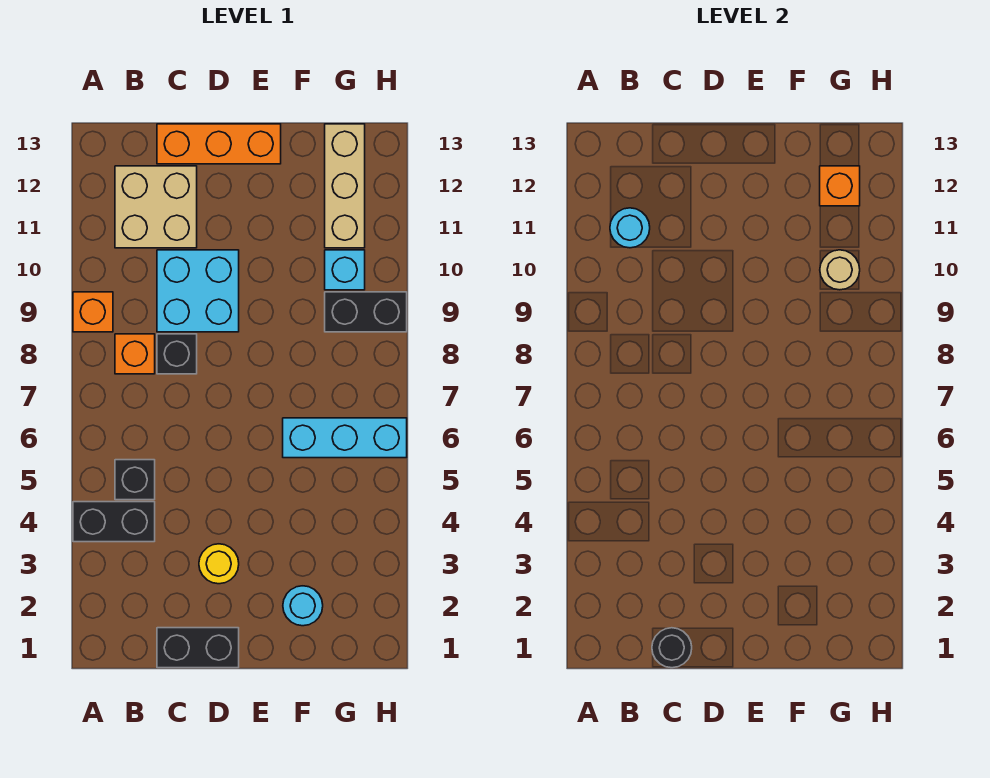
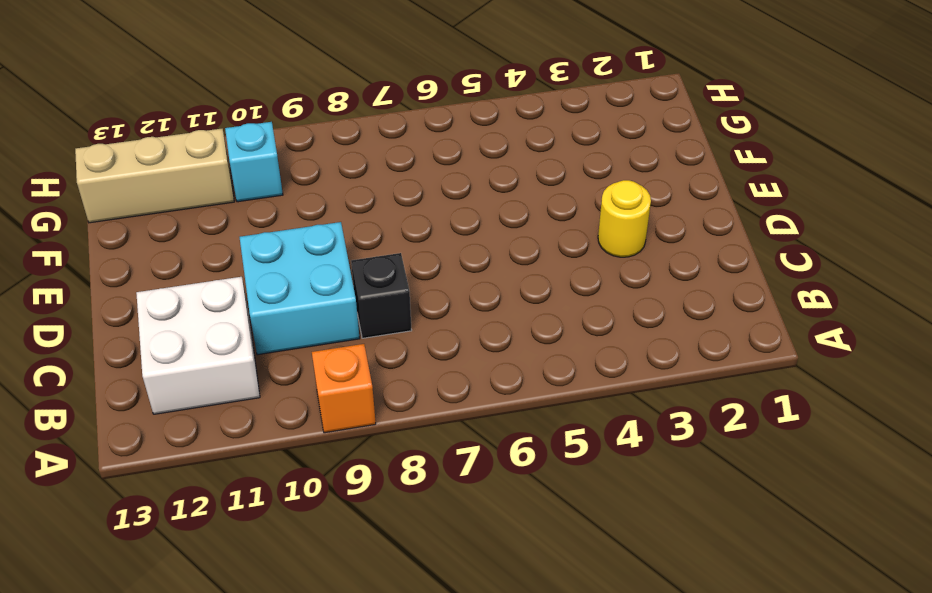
white brick B11:C12 level 1 -> tan brick B11:C12 level 1
none -> black brick A4:B4 level 1
none -> black brick B5 level 1
none -> orange brick B8 level 1

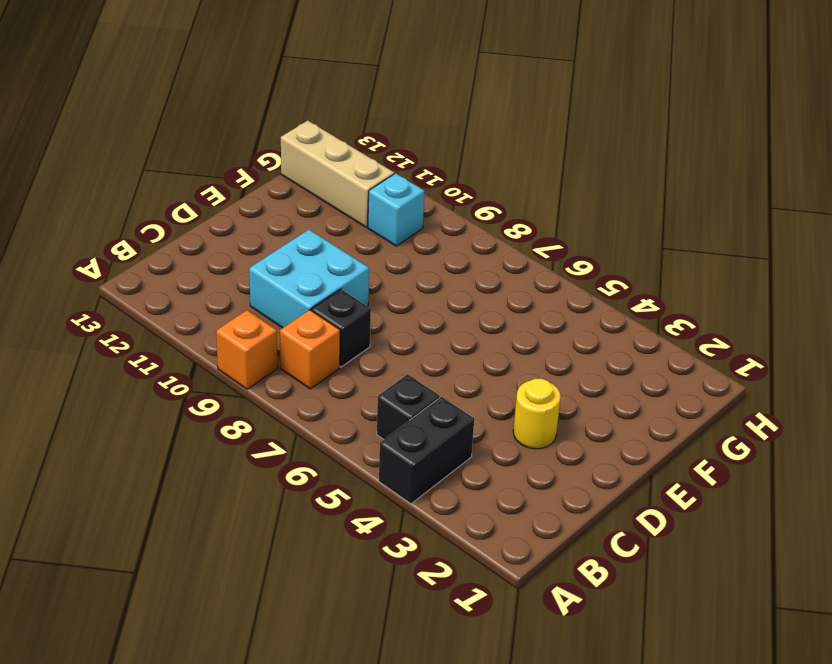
none -> tan brick B11:C12 level 1
none -> black brick C1:D1 level 1
none -> orange brick C13:E13 level 1

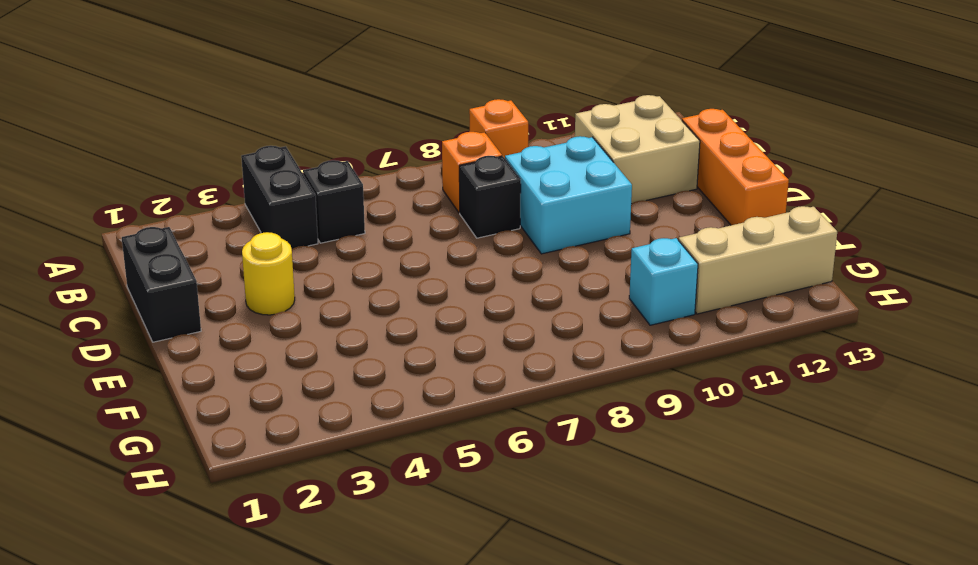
none -> cyan round brick F2 level 1
none -> cyan brick F6:H6 level 1
none -> black brick G9:H9 level 1

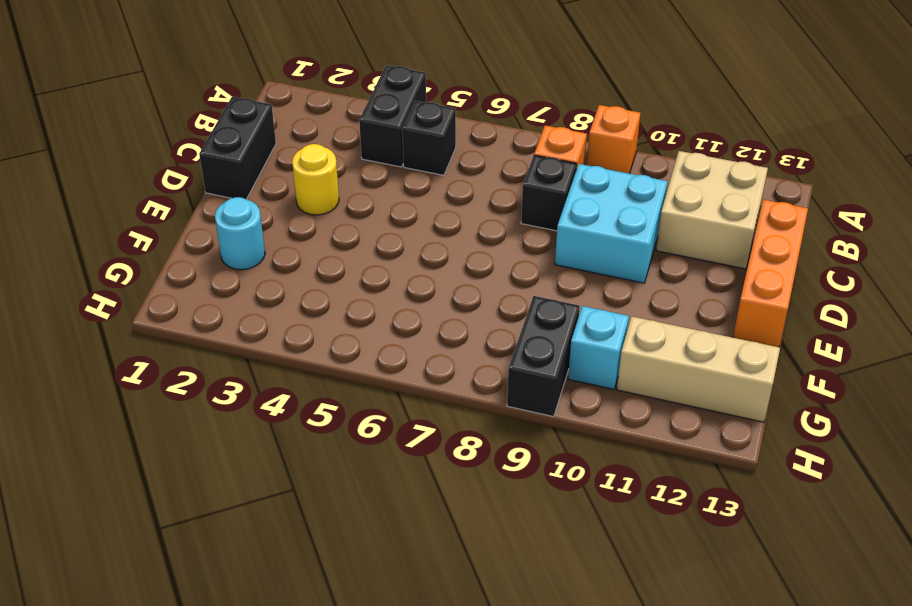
none -> cyan brick F6:H6 level 1
none -> cyan round brick B11 level 2
none -> black round brick C1 level 2

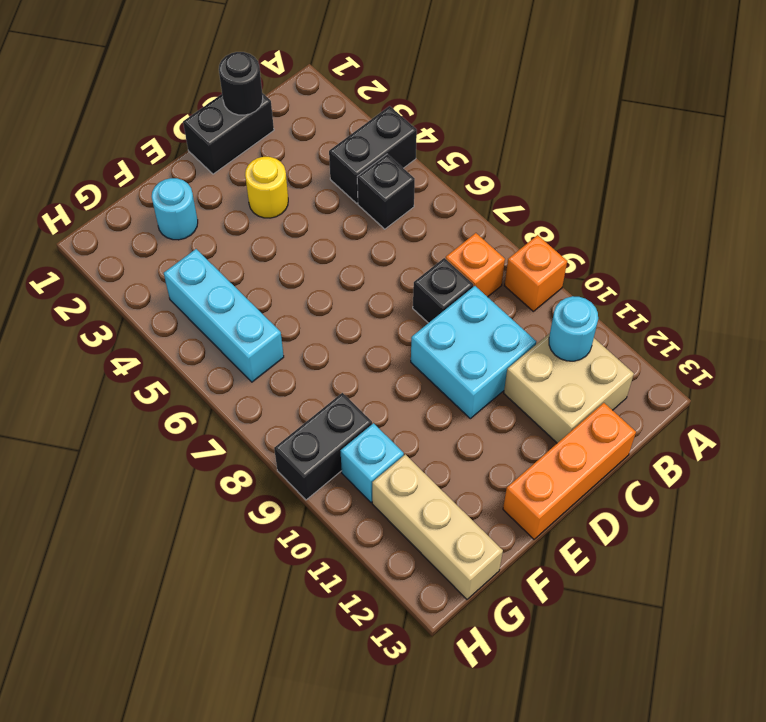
cyan brick G4:G6 level 1 -> cyan brick F6:H6 level 1
none -> tan round brick G10 level 2
none -> orange brick G12 level 2

